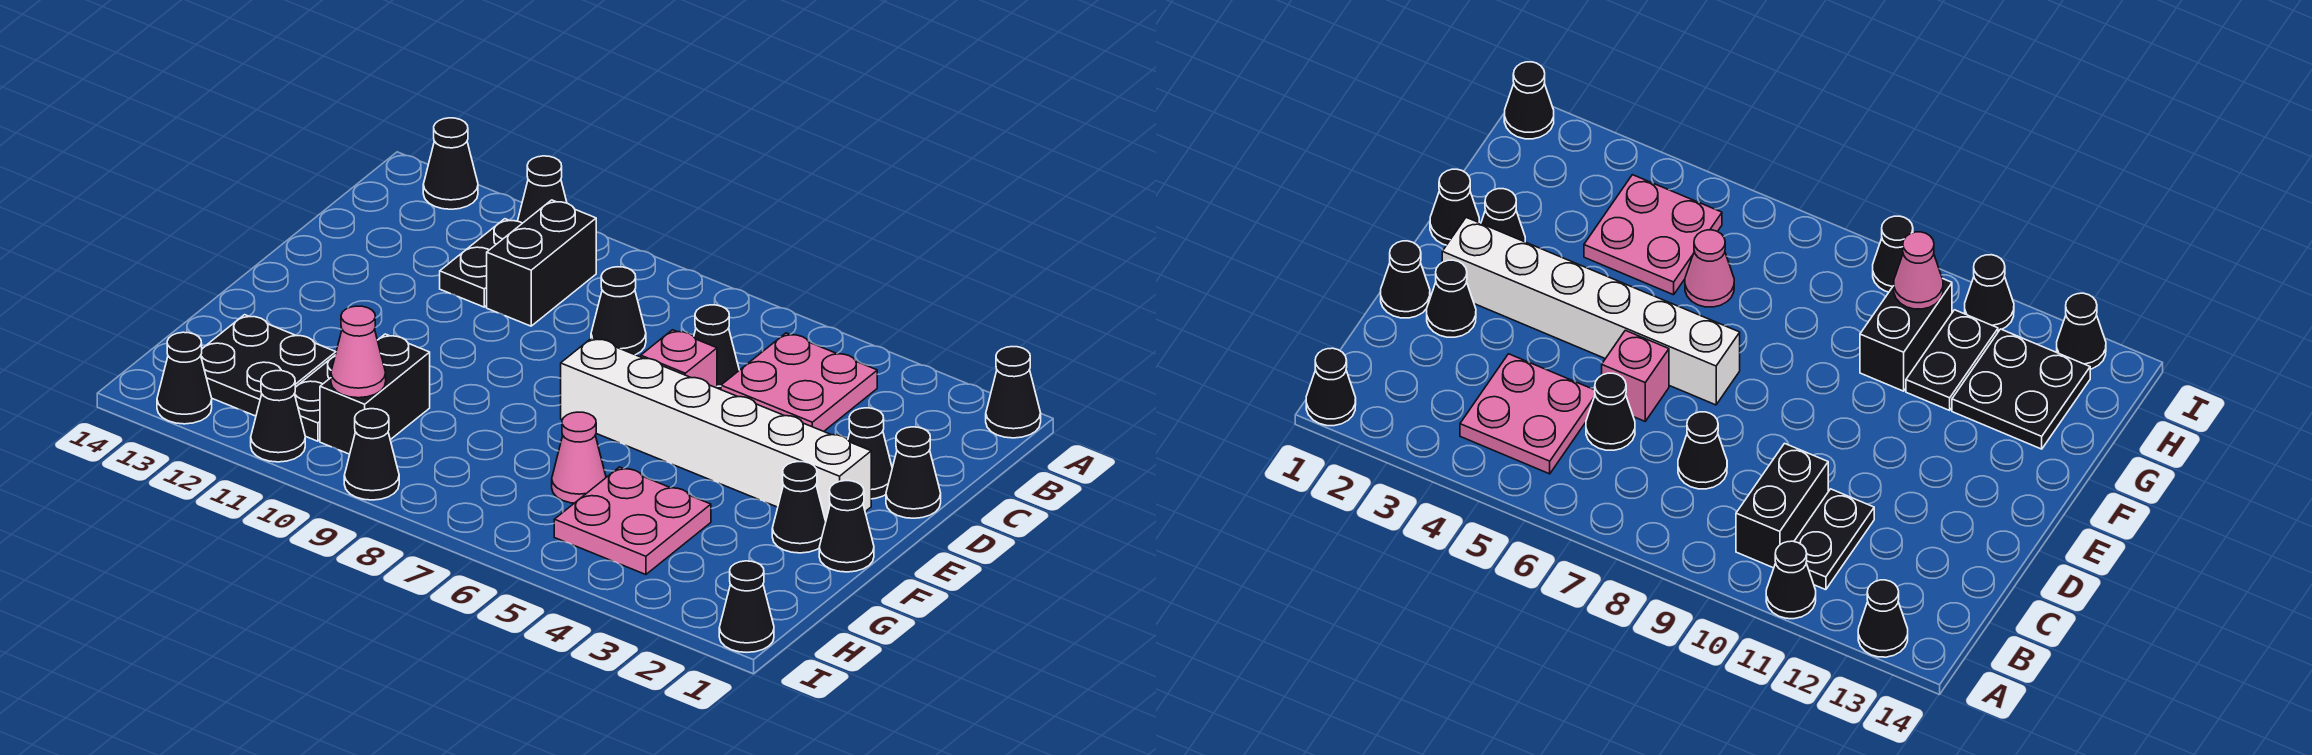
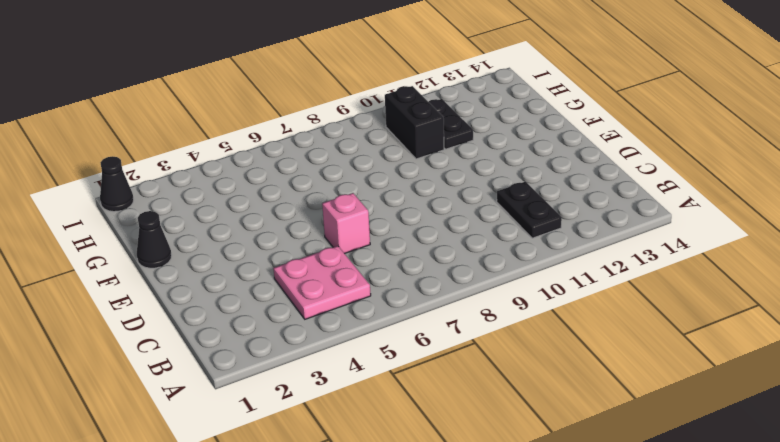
none -> black cone A1 level 1
none -> black cone A11 level 1
none -> black cone A13 level 1

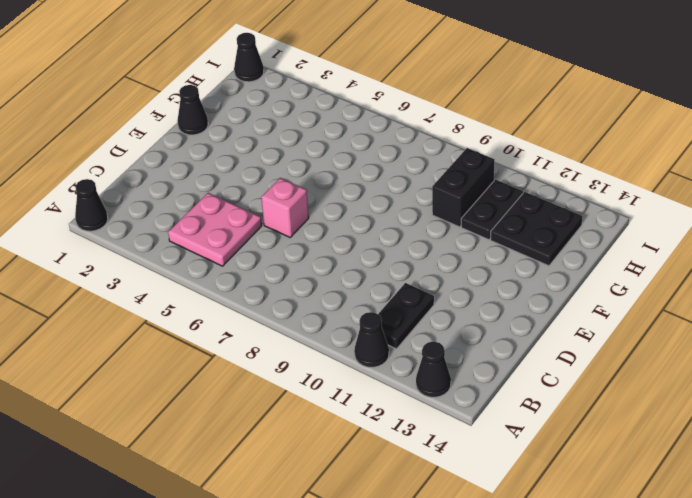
none -> black brick B10:C10 level 1
none -> black cone C6 level 1
none -> black cone C8 level 1

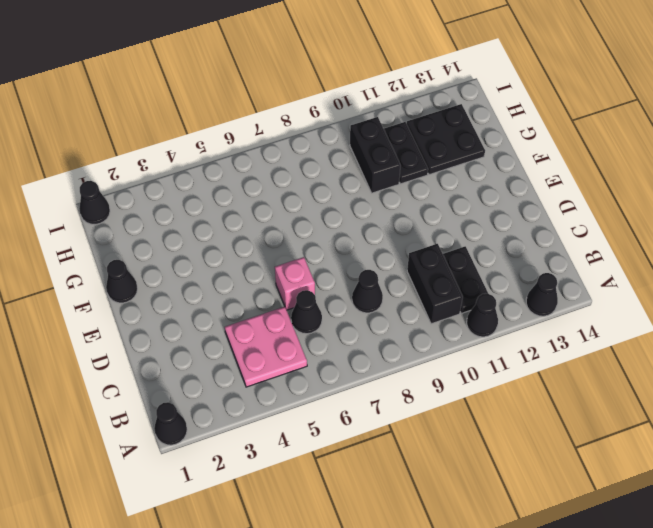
none -> black cone D1 level 1
none -> black cone D2 level 1
none -> white brick E2:E7 level 1

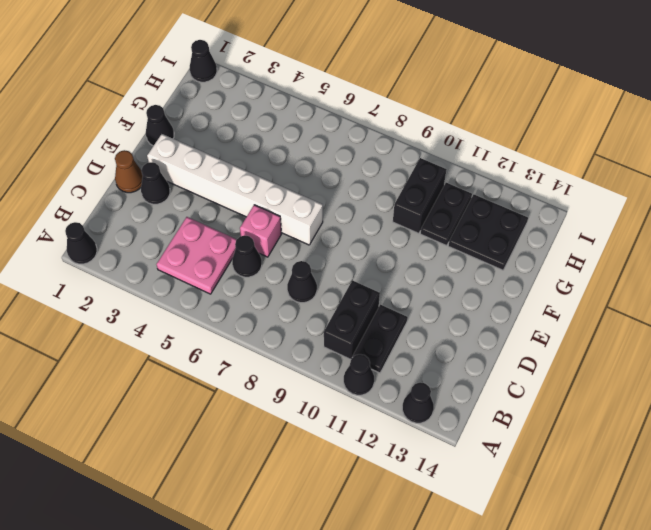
brown cone D1 level 1 -> black cone D1 level 1
none -> black cone F2 level 1
none -> pink plate G4:H5 level 1
none -> pink cone G6 level 1

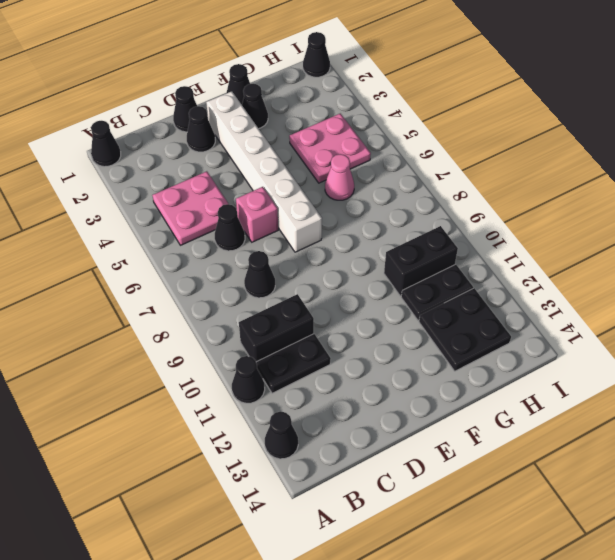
none -> black cone I9 level 1
none -> black cone I11 level 1
none -> black cone I13 level 1

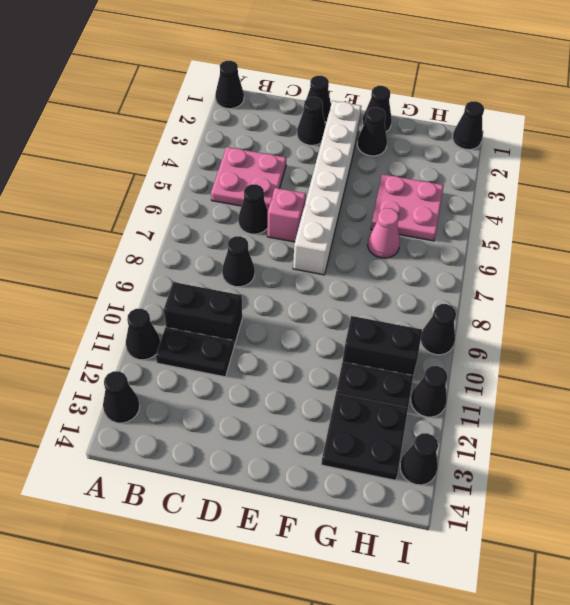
none -> pink cone H10 level 2

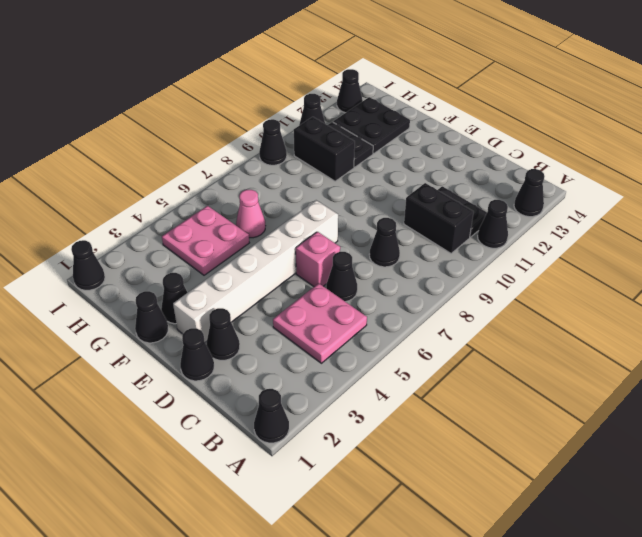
none -> pink cone H10 level 2

